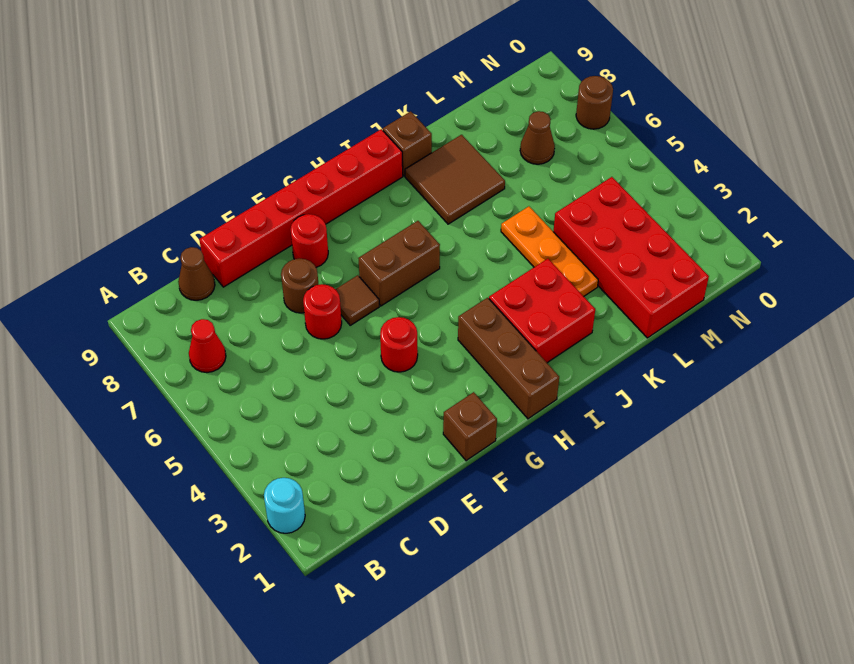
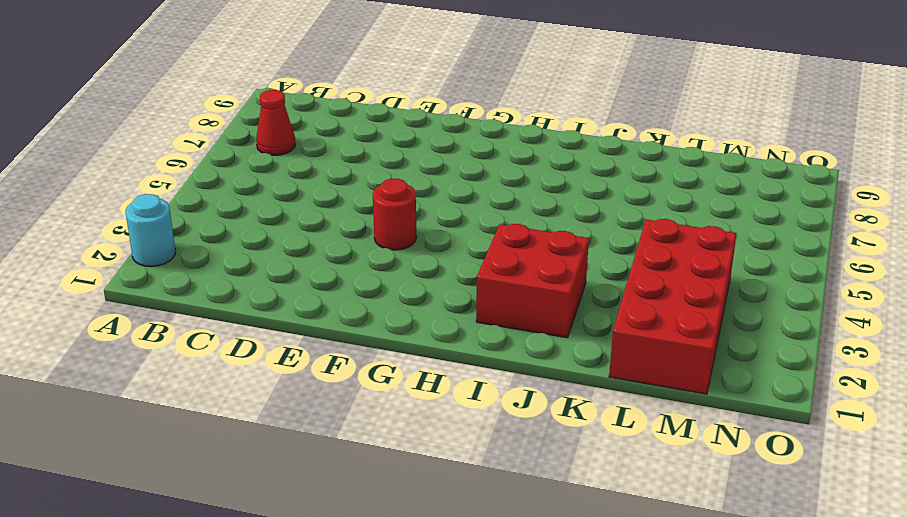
none -> brown cone C9 level 1
none -> red brick D9:I9 level 1
none -> red round brick E6 level 1

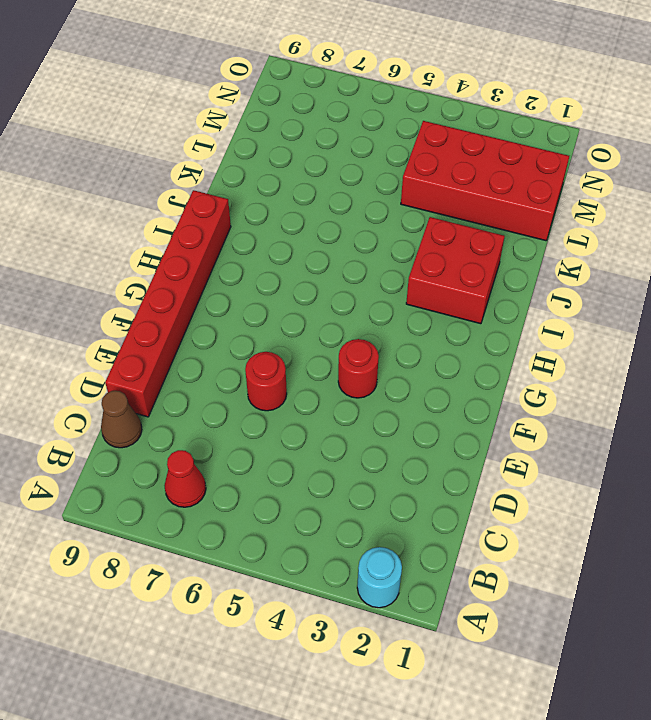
none -> brown round brick E7 level 1
none -> brown brick F1 level 1
none -> brown tile F6 level 1

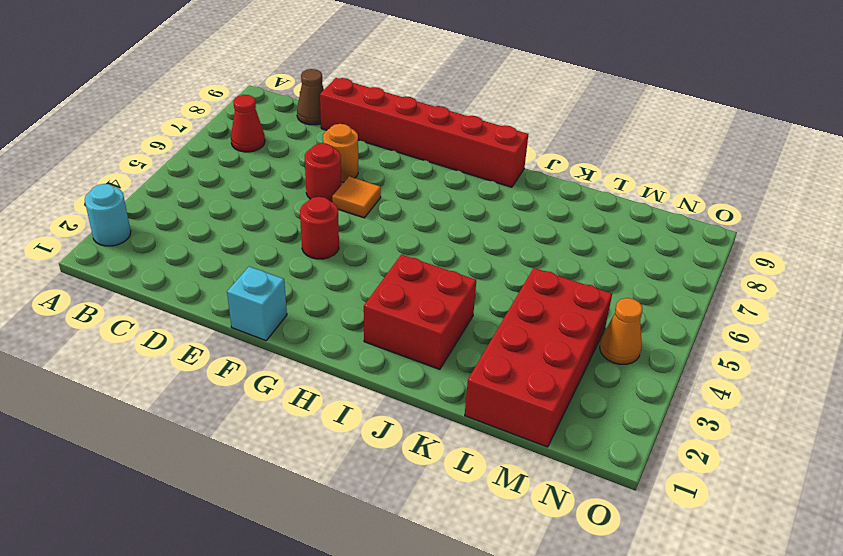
orange round brick E7 level 1 -> brown round brick E7 level 1
cyan brick F1 level 1 -> brown brick F1 level 1
orange tile F6 level 1 -> brown tile F6 level 1
orange cone N4 level 1 -> none
none -> red round brick F8 level 1
none -> brown brick G6:H6 level 1
none -> brown brick H1:H3 level 1

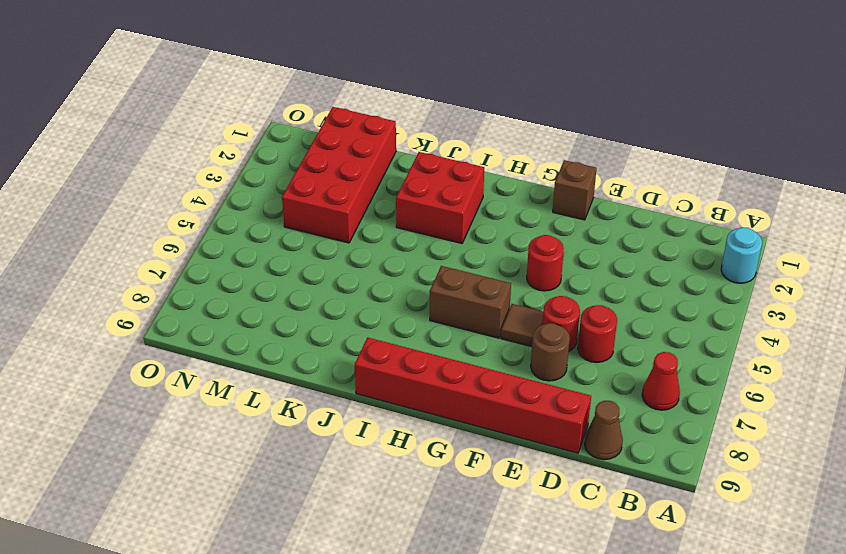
red round brick D6 level 1 -> red round brick F8 level 1
none -> brown brick H1:H3 level 1
none -> brown tile J7:K8 level 1
none -> brown brick J9 level 1

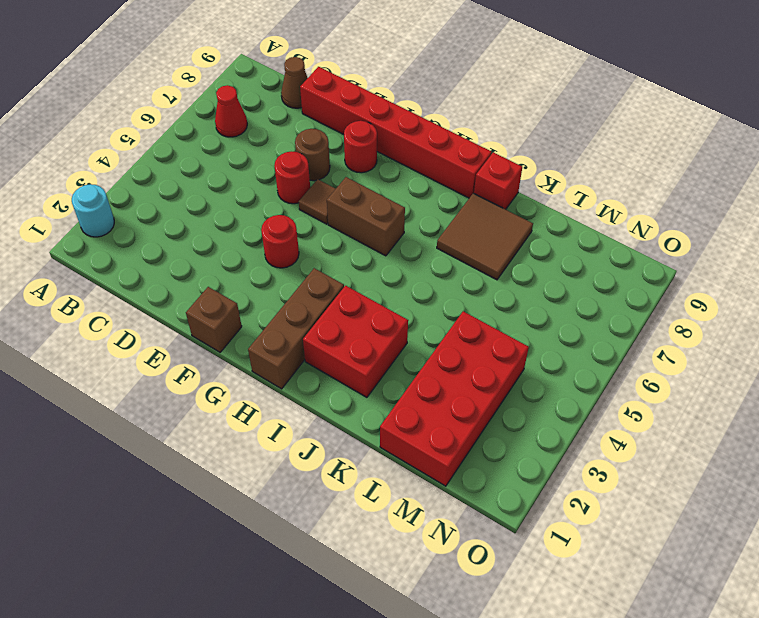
red brick J9 level 1 -> brown brick J9 level 1
none -> orange plate K3:K5 level 1
none -> brown cone M7 level 1
none -> brown round brick O7 level 1

